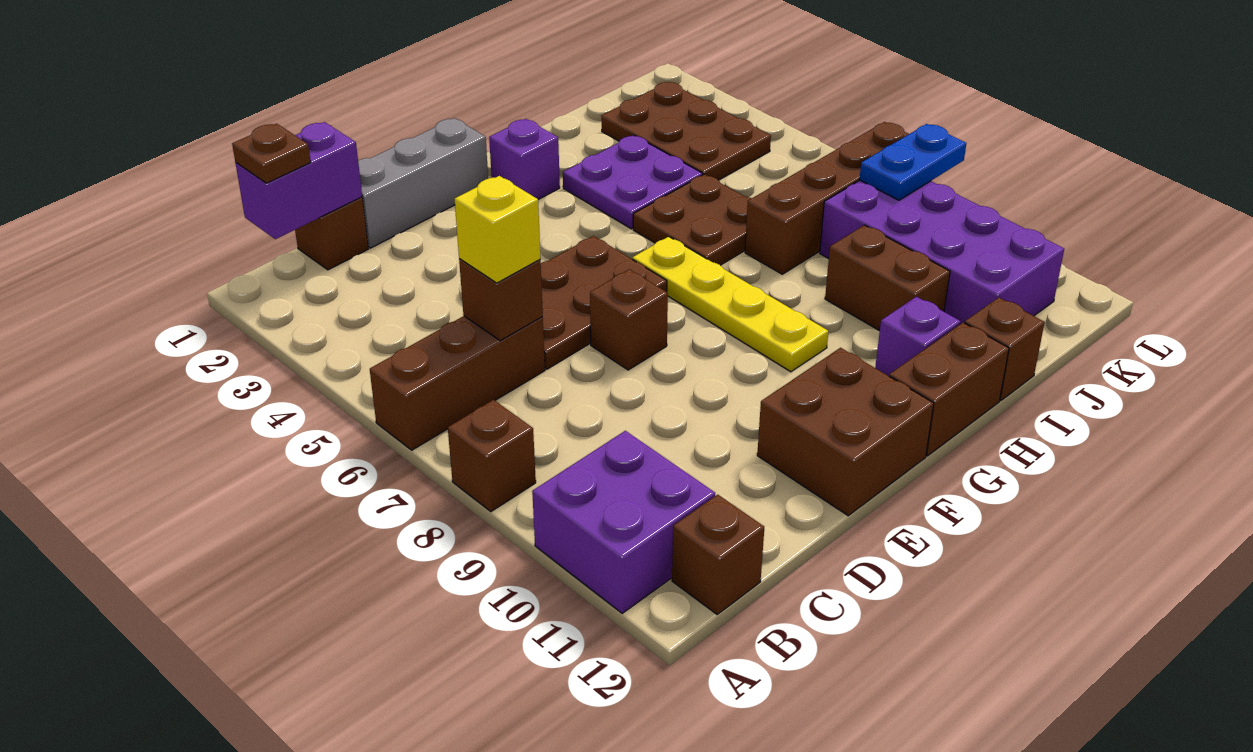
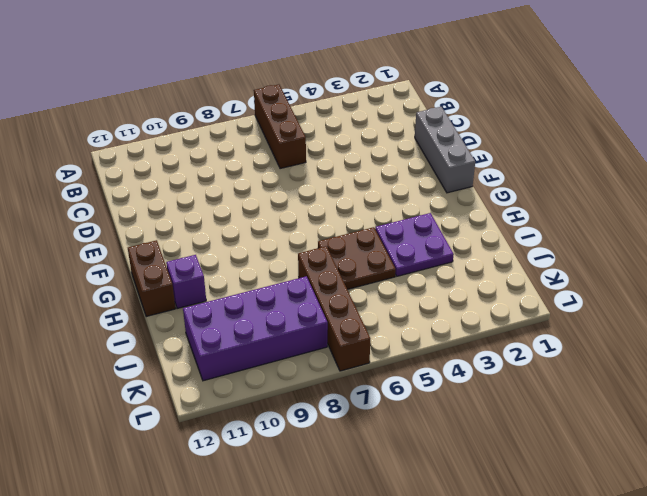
none -> brown brick A8 level 1
none -> purple brick A10:B11 level 1
none -> brown brick B12 level 1

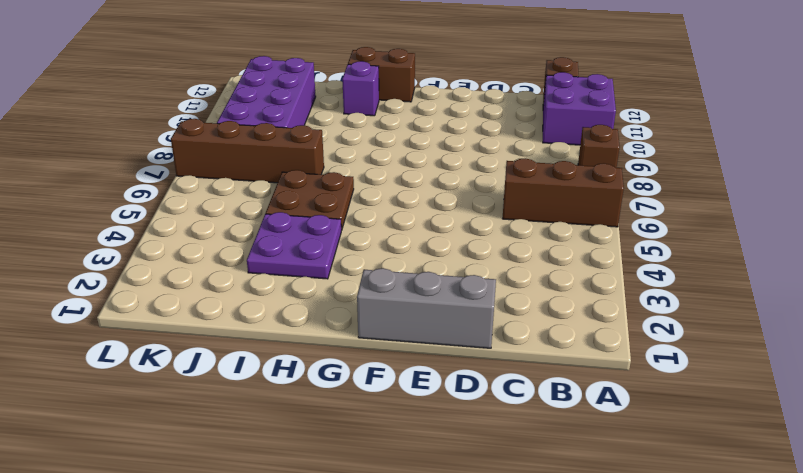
none -> brown brick C1 level 1
none -> brown plate D5:F6 level 1
none -> brown brick E7 level 1

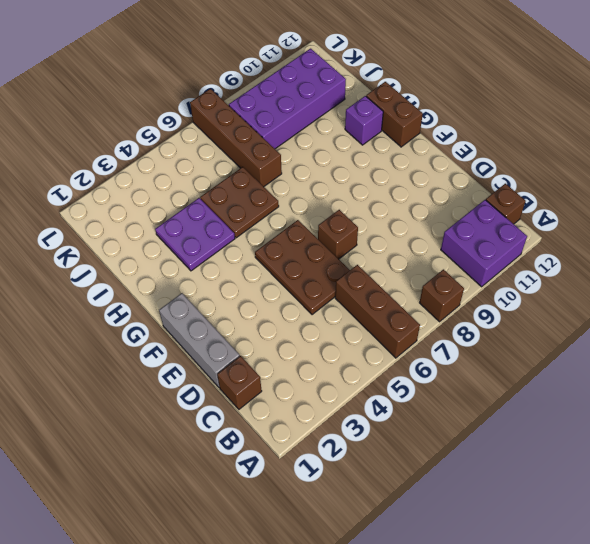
none -> brown brick E11:F12 level 1
none -> purple brick G2 level 1
none -> yellow plate G6:G9 level 1

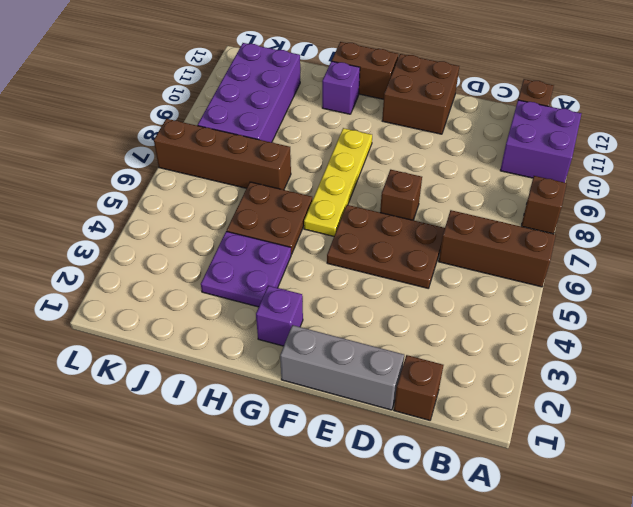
none -> brown brick I9:I10 level 1
none -> brown brick I12 level 1
none -> brown plate J2:K4 level 1

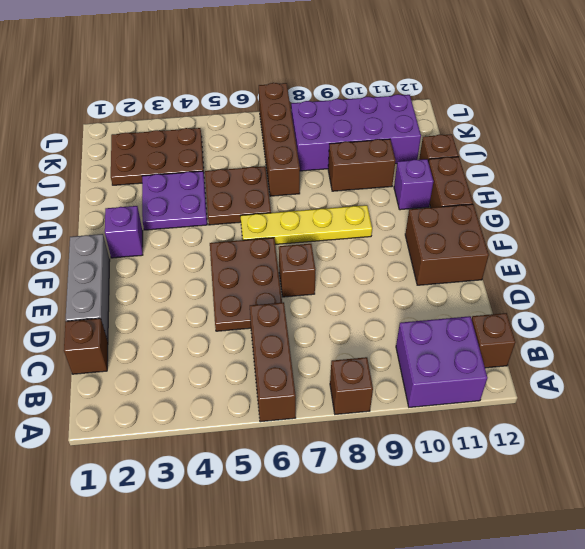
none -> purple brick B1:C1 level 2
none -> brown brick C6 level 2
none -> blue plate K8:L8 level 2

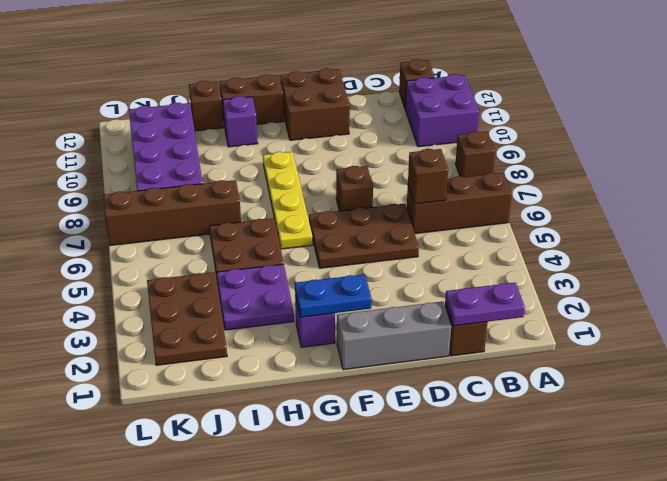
purple plate B1:C1 level 2 -> purple brick B1:C1 level 2
blue plate F2:G2 level 2 -> blue plate K8:L8 level 2
none -> brown brick I9:I10 level 1
none -> brown plate B1 level 3
none -> yellow brick C6 level 3

